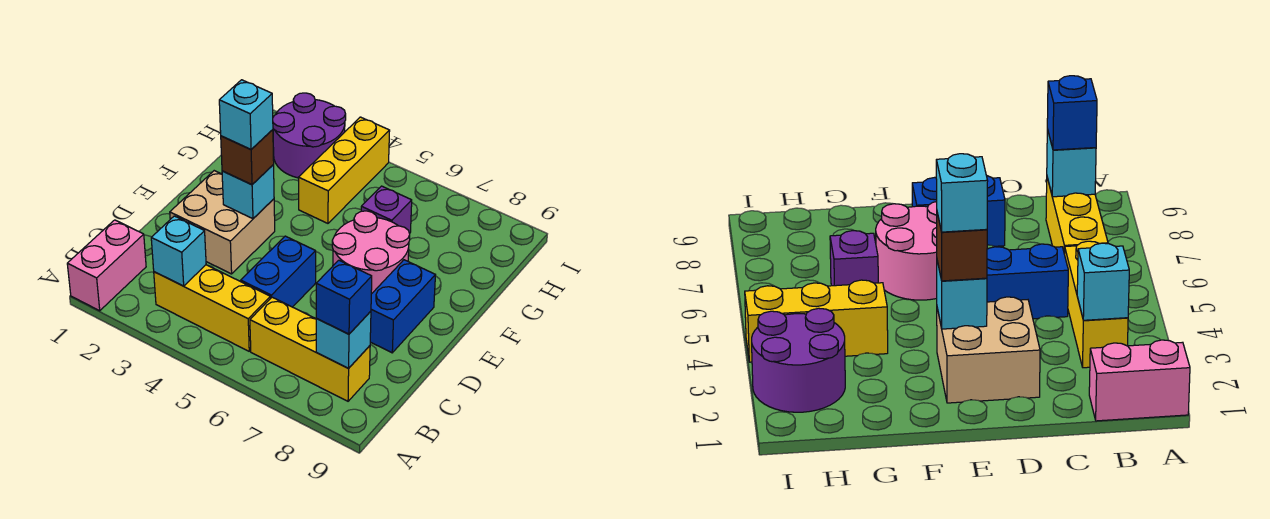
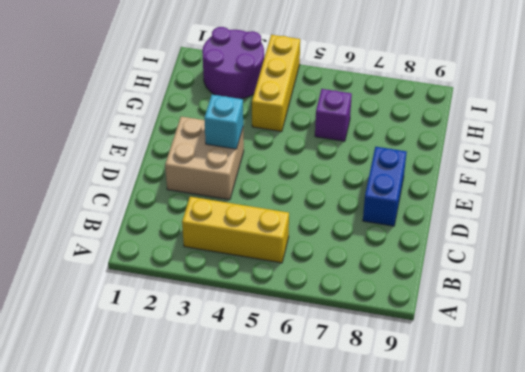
none -> pink brick A1:B1 level 1
none -> yellow brick B6:B8 level 1
none -> blue brick C5:D5 level 1

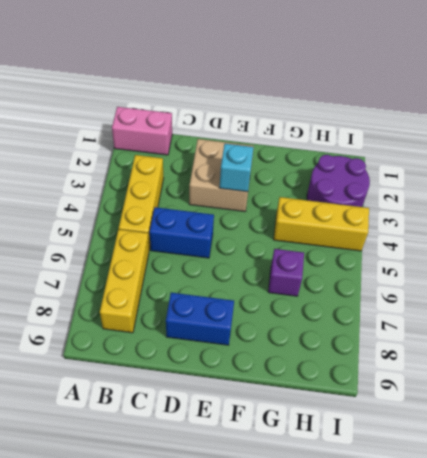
none -> pink round brick E6:F7 level 1
none -> cyan brick B3 level 2
none -> cyan brick B8 level 2

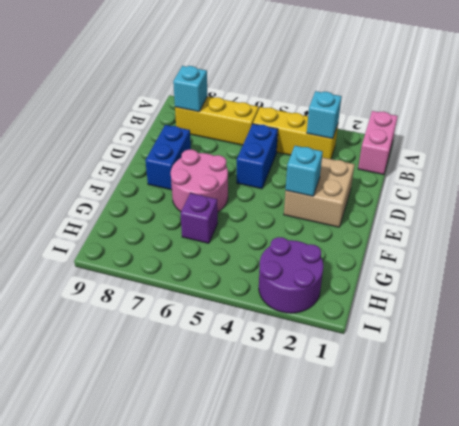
none -> yellow brick G4:I4 level 1
none -> blue brick B8 level 3
none -> brown brick E3 level 3

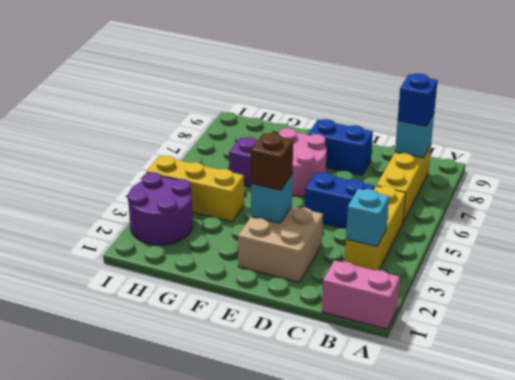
none -> cyan brick E3 level 4

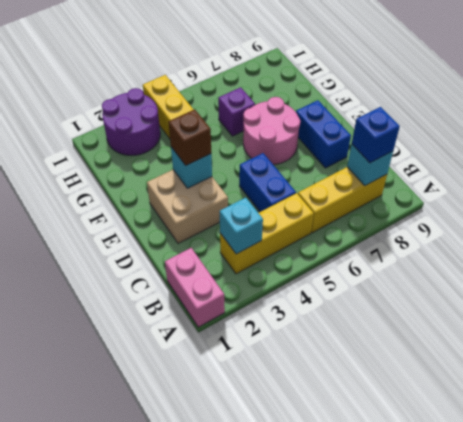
none -> cyan brick E3 level 4

